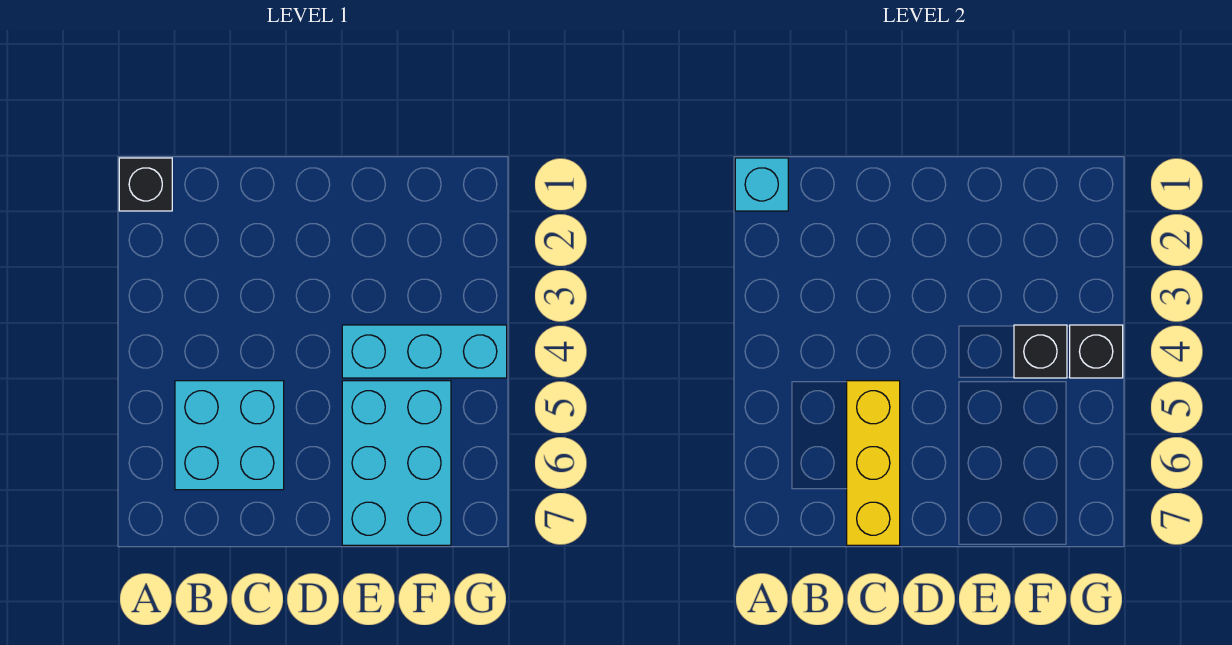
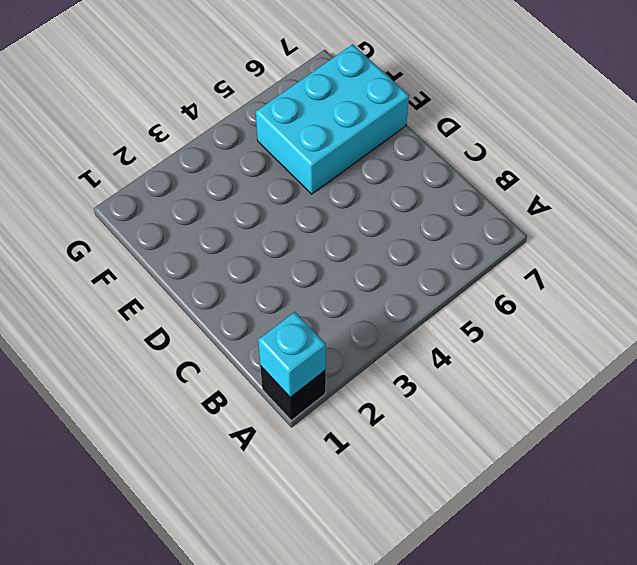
none -> cyan brick B5:C6 level 1
none -> cyan brick E4:G4 level 1

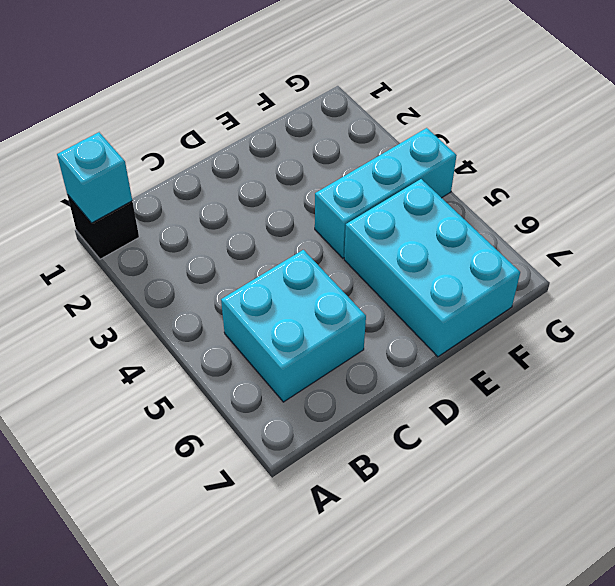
none -> yellow brick C5:C7 level 2
none -> black brick F4 level 2

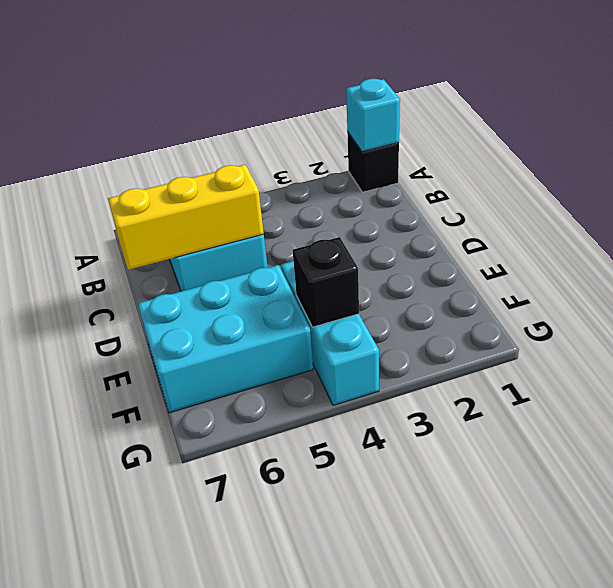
none -> black brick G4 level 2

